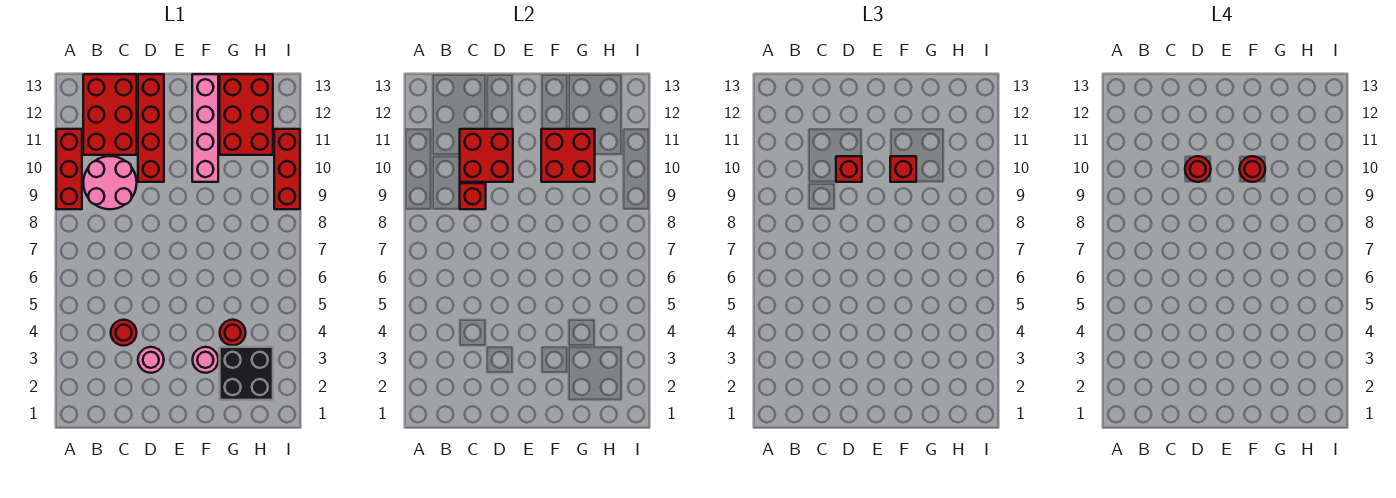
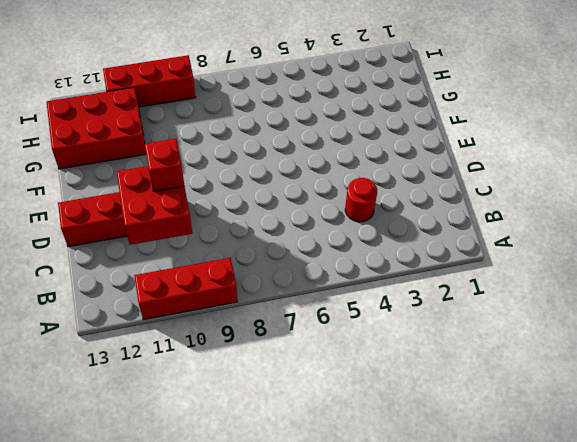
none -> pink round brick B9:C10 level 1
none -> red brick B11:C13 level 1
none -> pink round brick D3 level 1

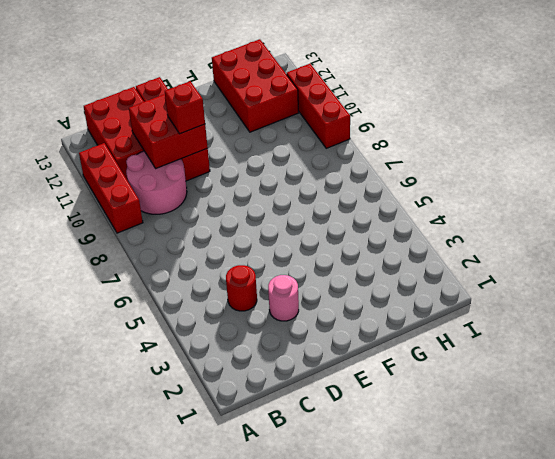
none -> pink round brick F3 level 1
none -> pink brick F10:F13 level 1
none -> black brick G2:H3 level 1

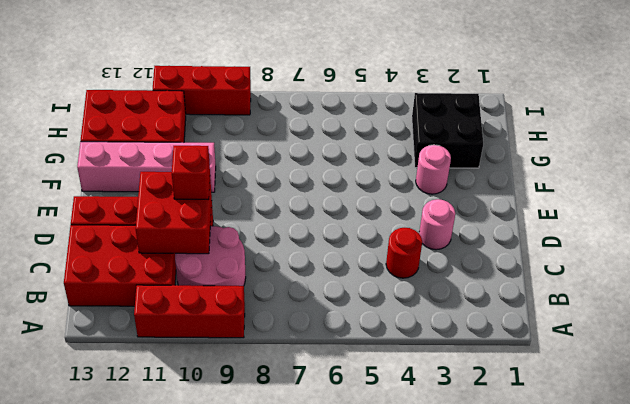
none -> red round brick G4 level 1
none -> red brick C9 level 2
none -> red brick F10:G11 level 2

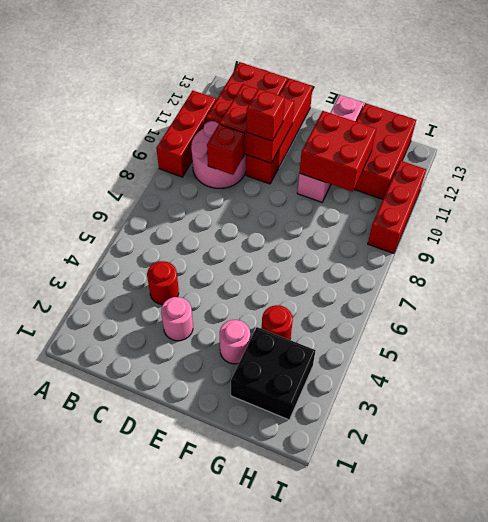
none -> red brick F10 level 3
none -> red round brick D10 level 4
none -> red round brick F10 level 4

